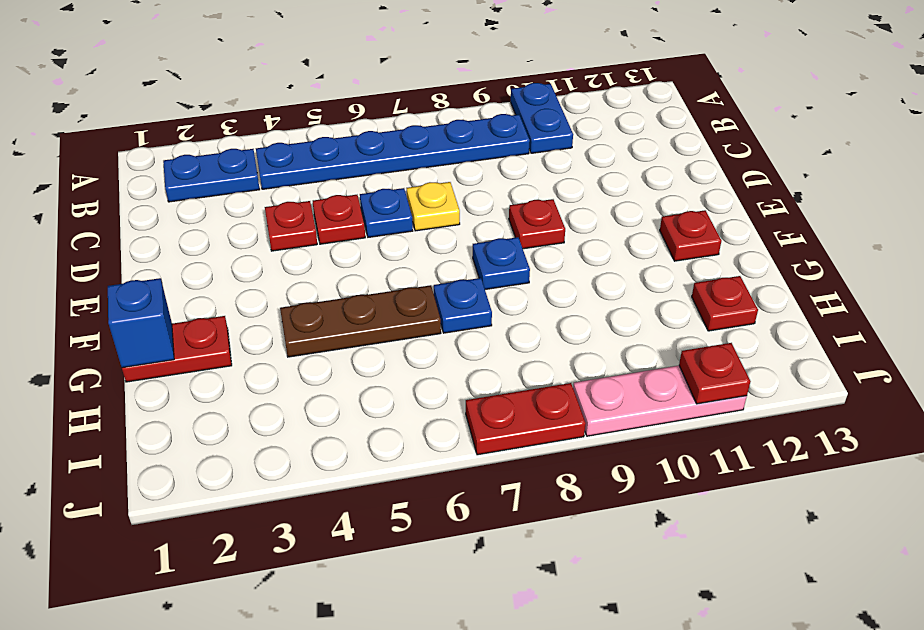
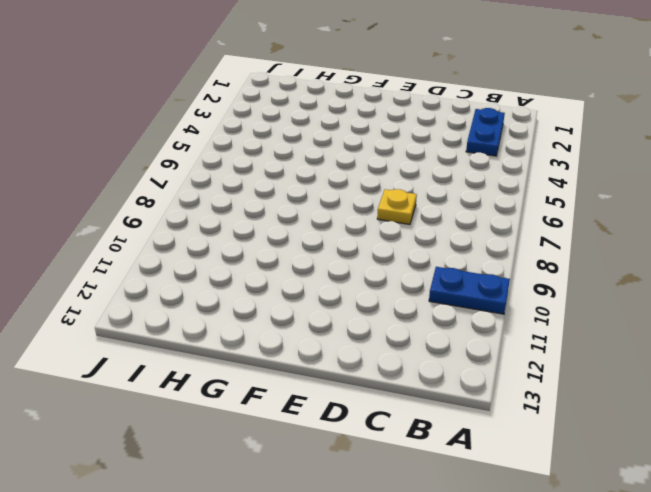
none -> blue plate B4:B9 level 1
none -> red plate D4 level 1
none -> red plate D5 level 1

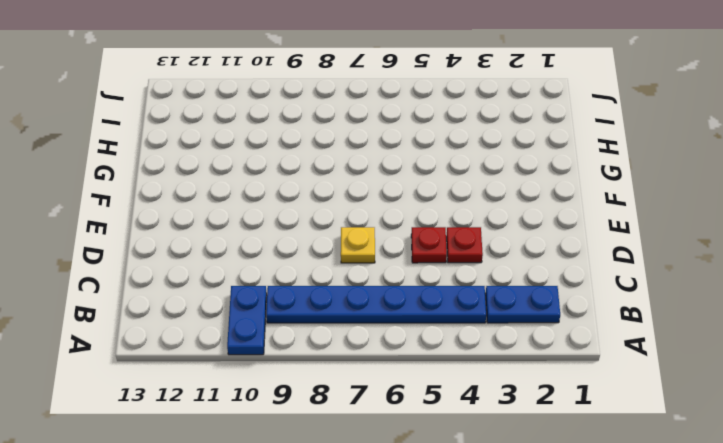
none -> blue plate D6 level 1
none -> red plate E9 level 1
none -> blue plate F8 level 1

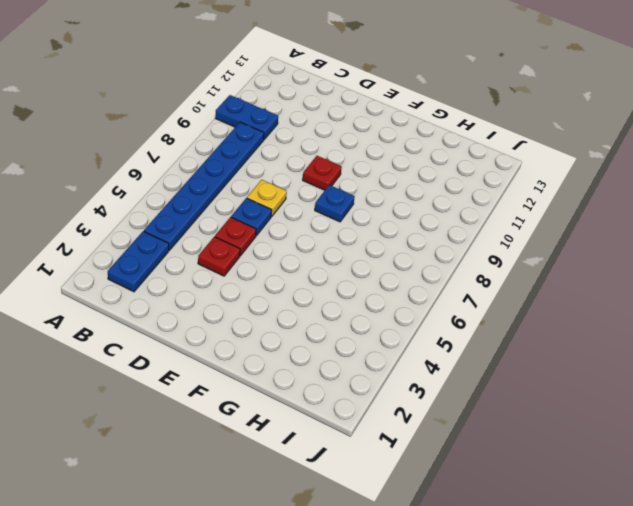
none -> red plate F12 level 1
none -> red plate G1:G2 level 1
none -> brown plate G4:G6 level 1

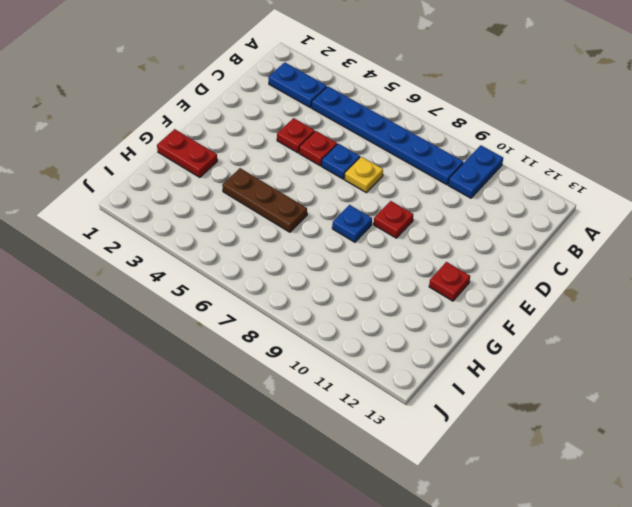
none -> blue plate G7 level 1
none -> red plate H12 level 1
none -> red plate J7:J8 level 1

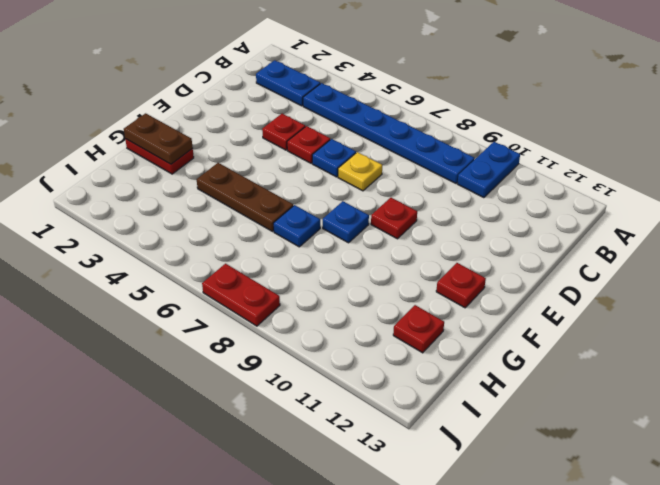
brown plate G1:G2 level 2 -> blue brick G1 level 2
none -> pink plate J9:J11 level 1
none -> red plate J11 level 2

